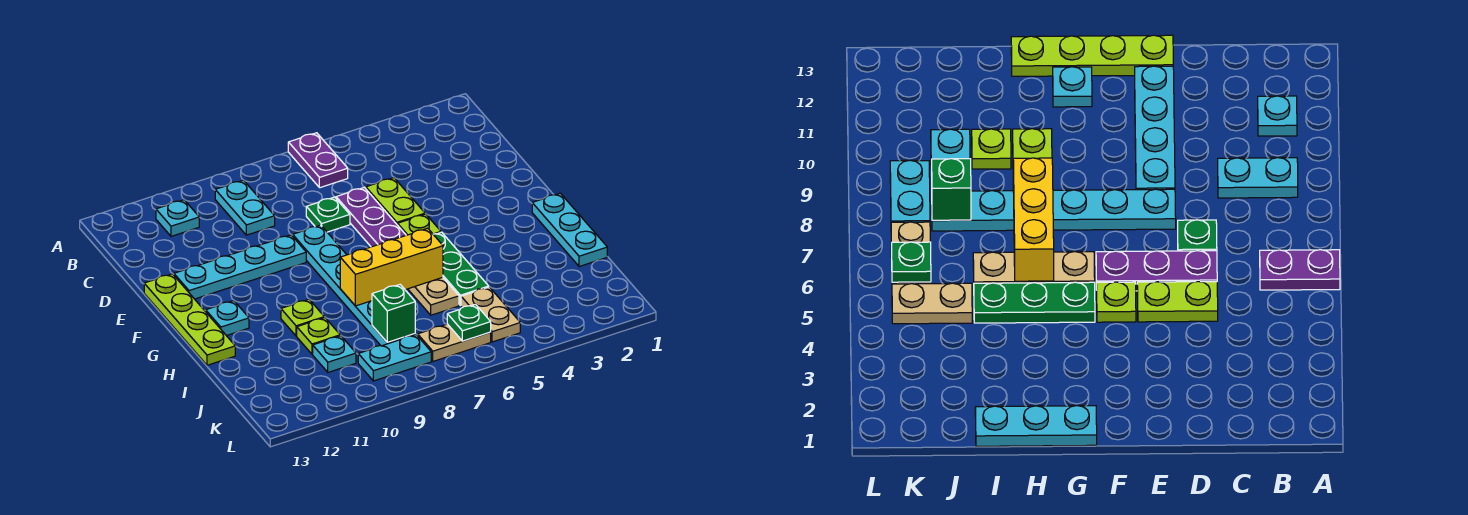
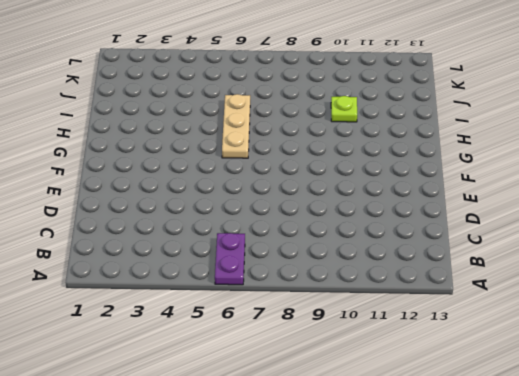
none -> cyan plate B9:C9 level 1
none -> cyan plate B11 level 1
none -> lime plate D5:E5 level 1

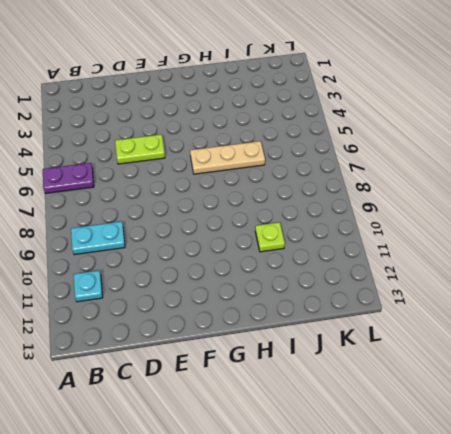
none -> purple plate D6:F6 level 1
none -> green plate D7 level 1
none -> cyan plate E8:J8 level 1

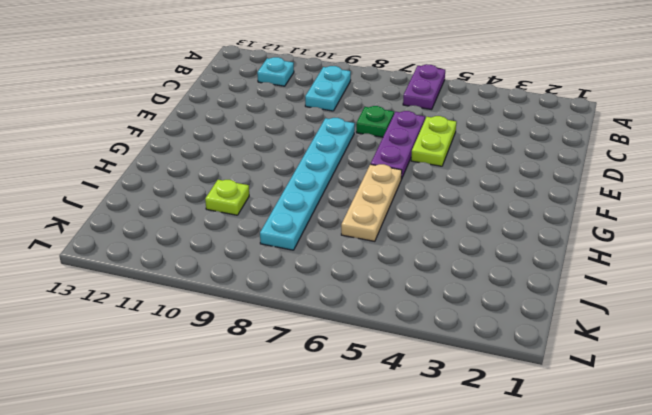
none -> cyan plate E9:E12 level 1
none -> lime plate E13:H13 level 1
none -> lime plate F5 level 1

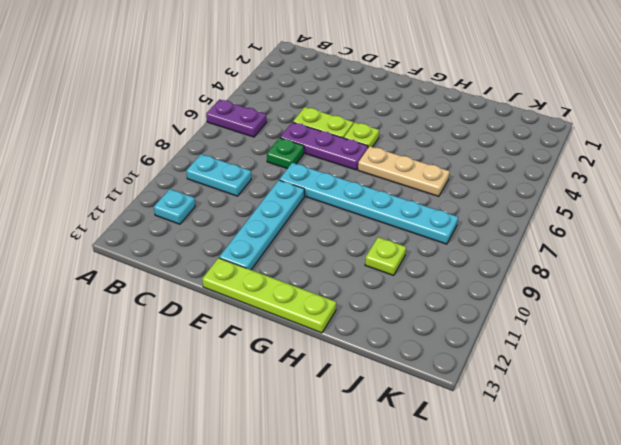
none -> cyan plate G1:I1 level 1
none -> green plate G5:I5 level 1
none -> cyan plate G12 level 1

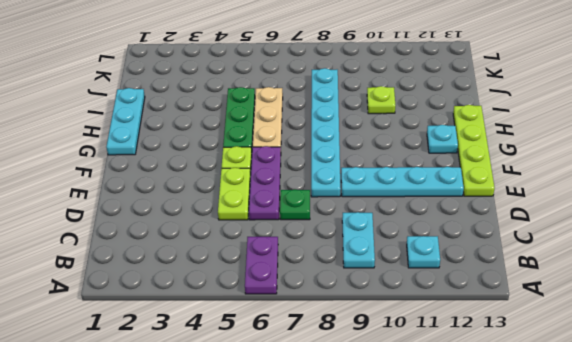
none -> lime plate H10 level 1
none -> tan plate J5:K5 level 1
none -> cyan plate J10 level 1

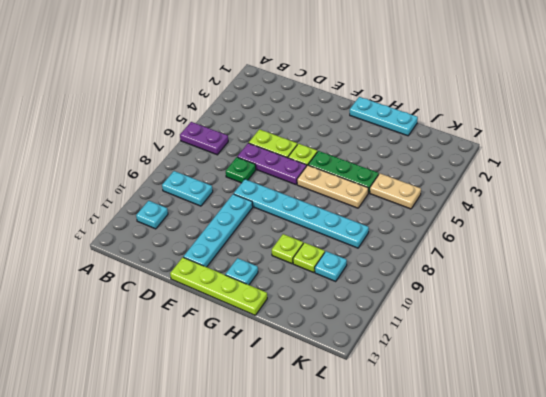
none -> tan plate K6:K7 level 1
none -> cyan plate K8:K9 level 1
none -> yellow brick H6:H8 level 2

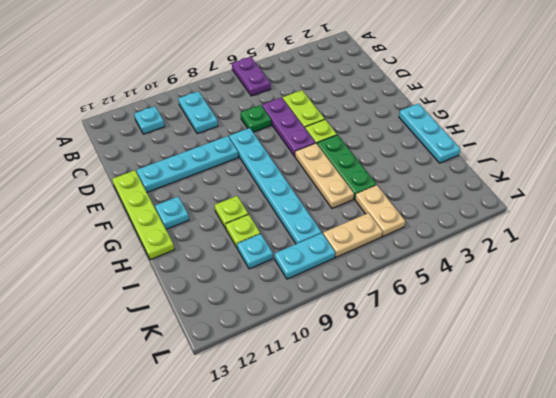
none -> yellow brick H6:H8 level 2
none -> green brick J8 level 2
none -> green plate K6 level 2

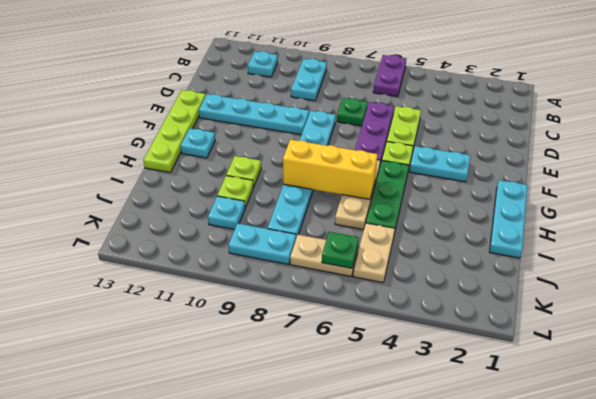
cyan plate F3:F4 level 1 -> none
none -> green brick J8 level 2

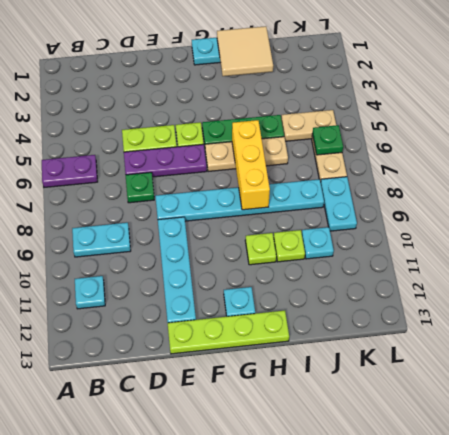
tan tile H1:I2 level 2 -> none
none -> green brick J8 level 2

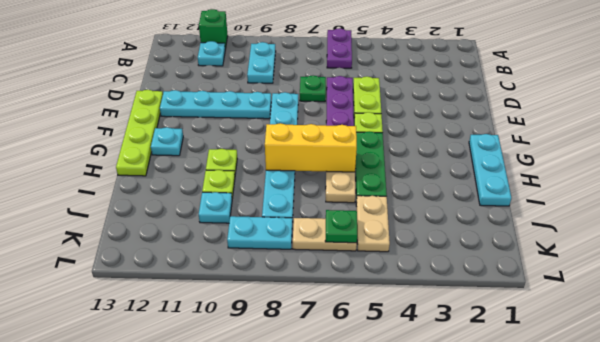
green brick A11 level 1 -> green brick J8 level 2

